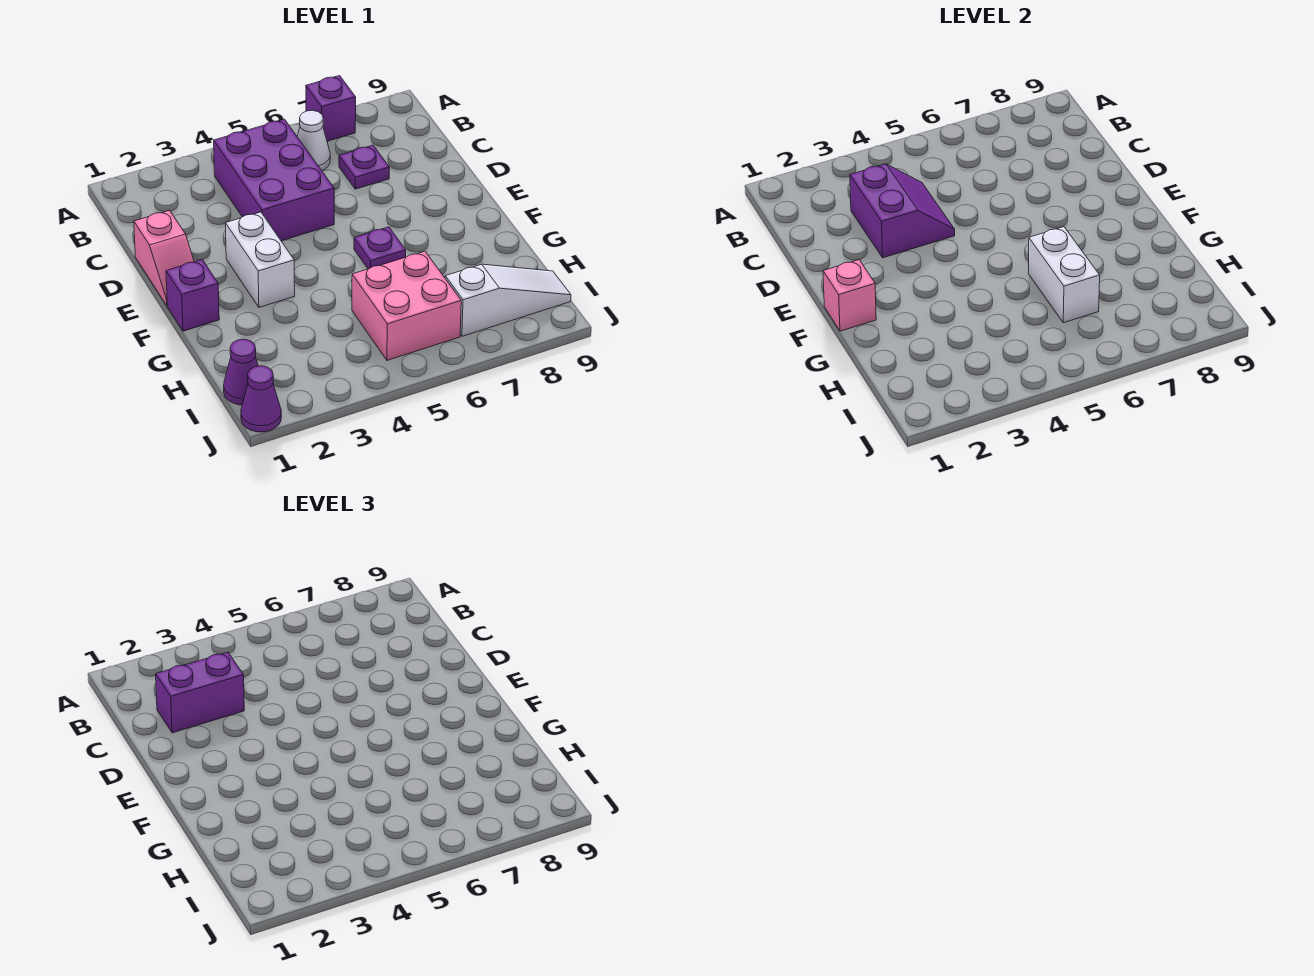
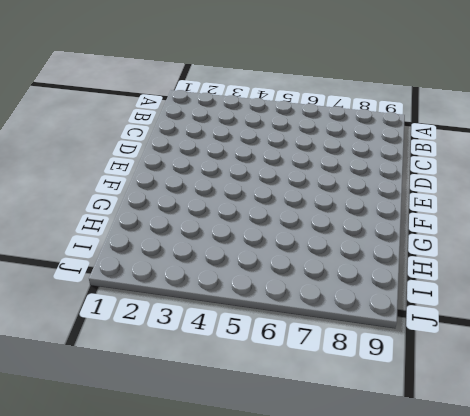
none -> purple brick A7 level 1
none -> purple brick B4:D5 level 1
none -> white cone B6 level 1

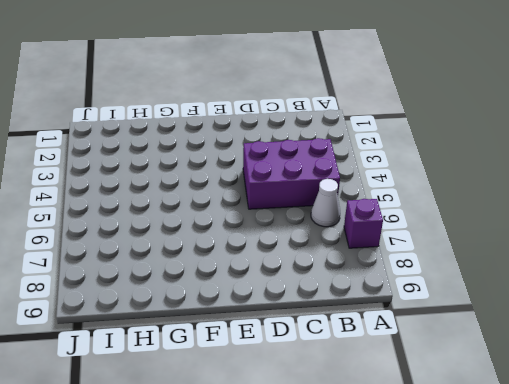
none -> purple plate C7 level 1
none -> pink slope D1:E1 level 1 top D
none -> white brick E3:F3 level 1

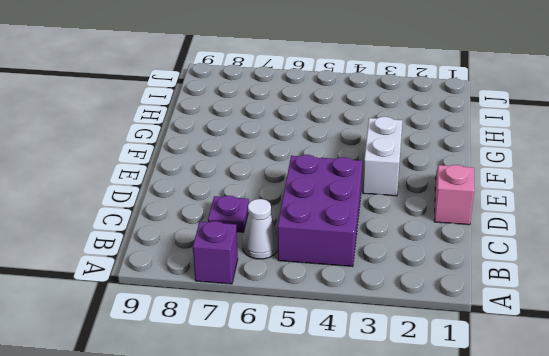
none -> purple brick F1 level 1
none -> purple plate F6 level 1
none -> pink brick H5:I6 level 1

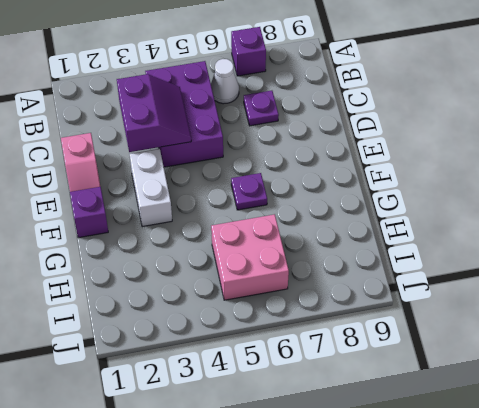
none -> purple cone I1 level 1
none -> white slope I7:I9 level 1 top 7
none -> purple cone J1 level 1

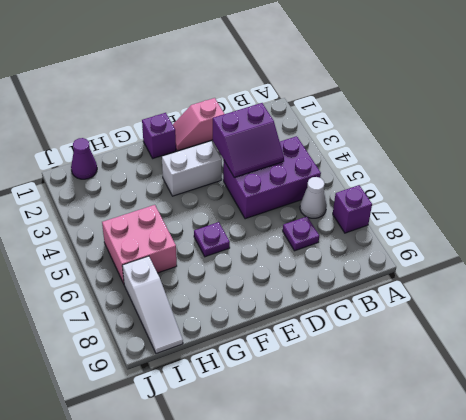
none -> purple cone J1 level 1
none -> pink brick F1 level 2
none -> white brick G6:H6 level 2

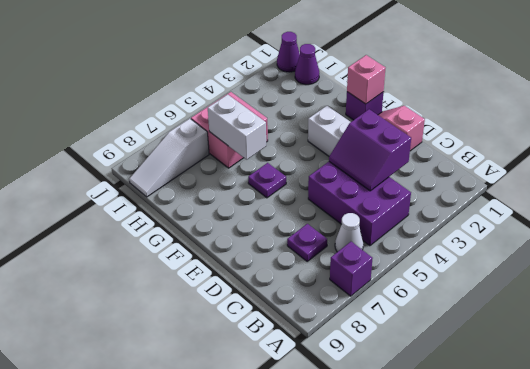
none -> purple brick C2:C3 level 3

